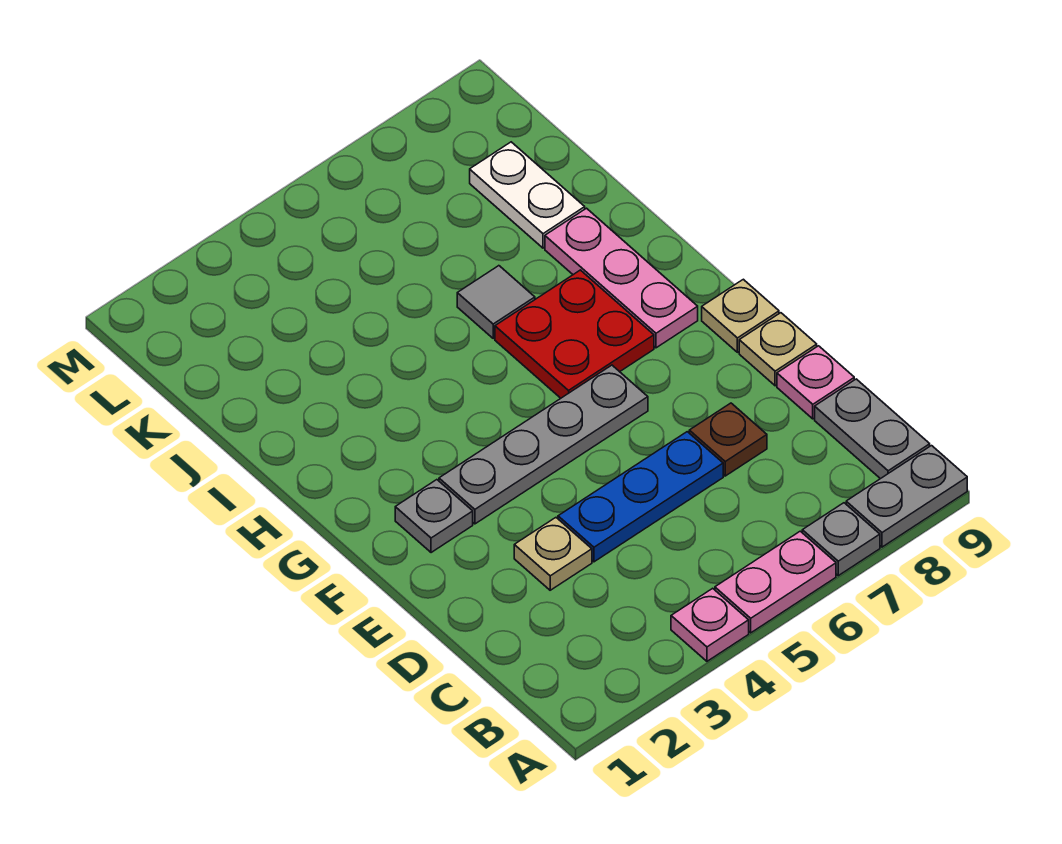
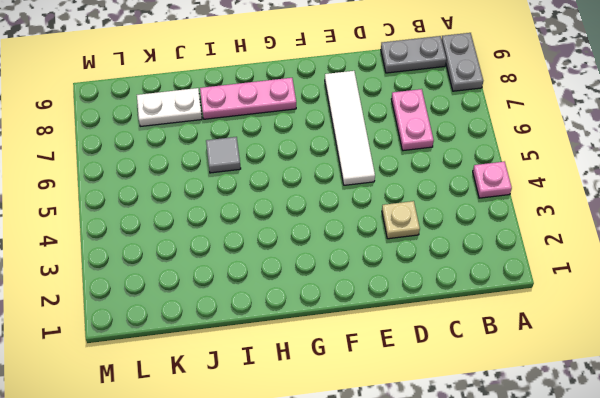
pink plate C6:C7 level 1 -> pink plate A5:A6 level 1
white tile E5:E8 level 1 -> none
none -> grey plate A7 level 1
none -> blue plate D4:D6 level 1
none -> brown plate D7 level 1

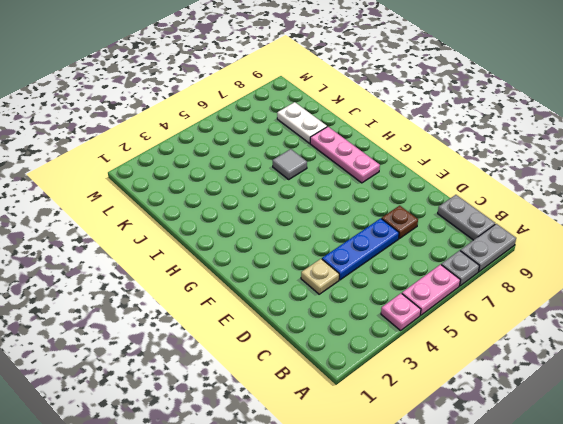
none -> pink plate D9 level 1
none -> tan plate E9 level 1
none -> grey plate F2 level 1

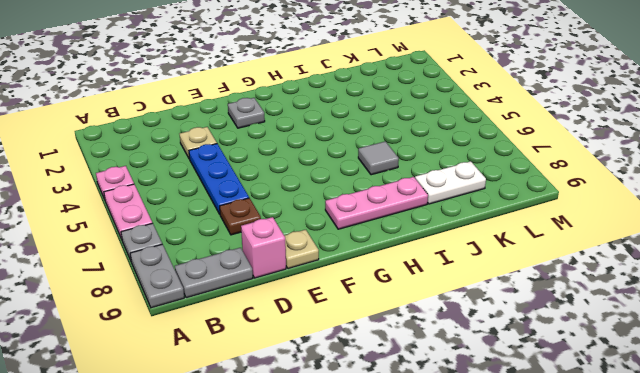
pink brick D9 level 1 -> pink plate D9 level 1
none -> grey plate F3:F6 level 1
none -> tan plate F9 level 1
none -> red plate G6:H7 level 1

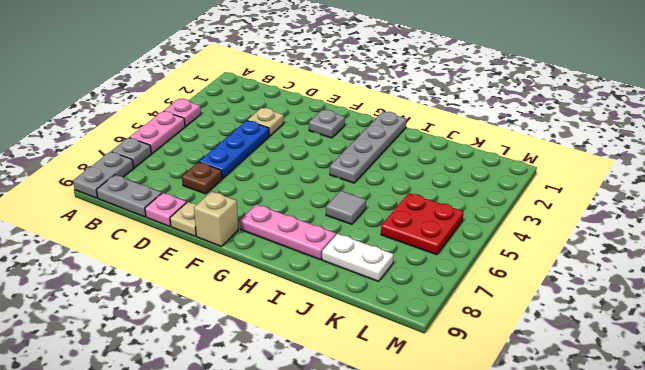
tan brick F9 level 1 -> tan plate F9 level 1
grey plate H1:H4 level 1 -> grey plate F3:F6 level 1
red plate K5:L6 level 1 -> red plate G6:H7 level 1

